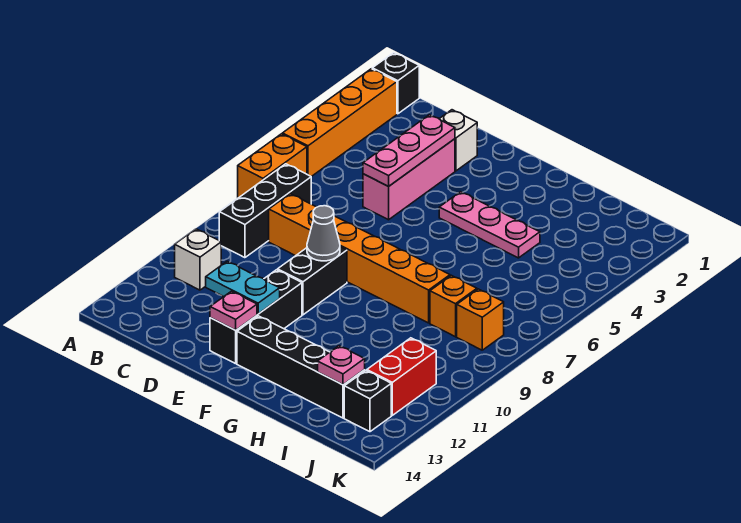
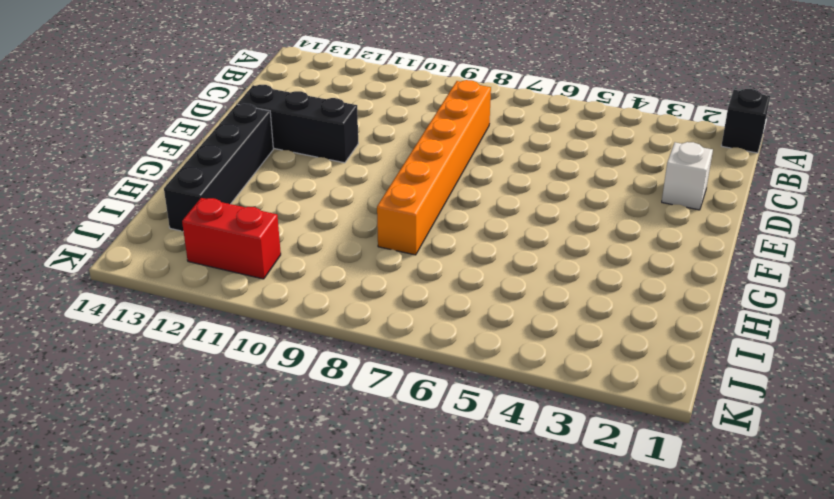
none -> orange brick A2:A5 level 1
none -> orange brick A6:A7 level 1
none -> black brick B7:B9 level 1

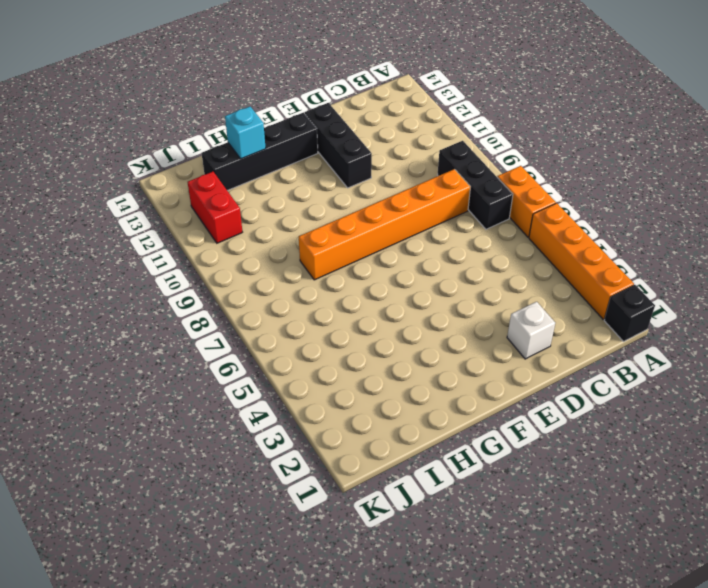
cyan brick H13 level 2 -> none
none -> white brick B11 level 1
none -> pink brick D3:D5 level 1
none -> black brick E9:E10 level 1

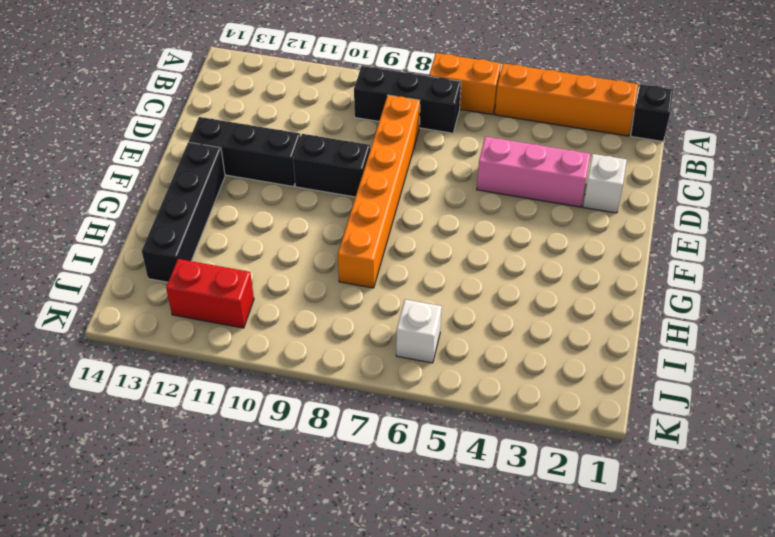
white brick J6 level 1 -> white brick B11 level 1
none -> pink plate F4:H4 level 1
none -> orange brick I8 level 1
none -> orange brick J8 level 1

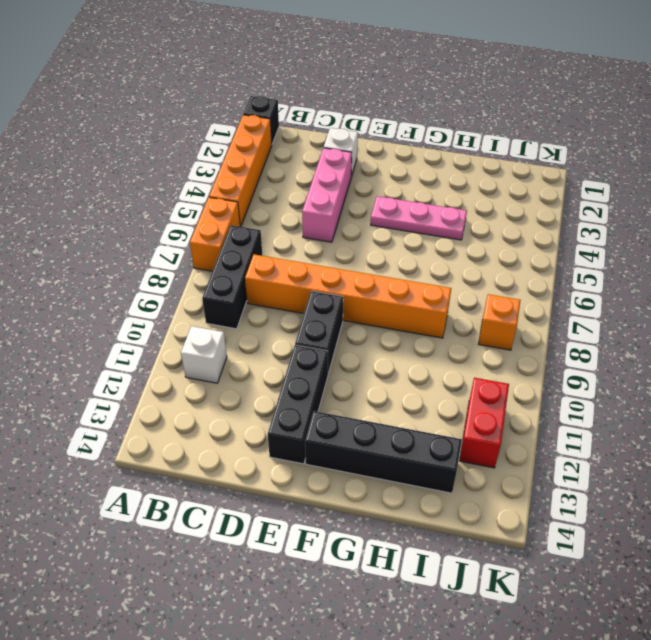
none -> orange brick I8 level 1
none -> black brick J13 level 1
none -> pink plate D3:D5 level 2

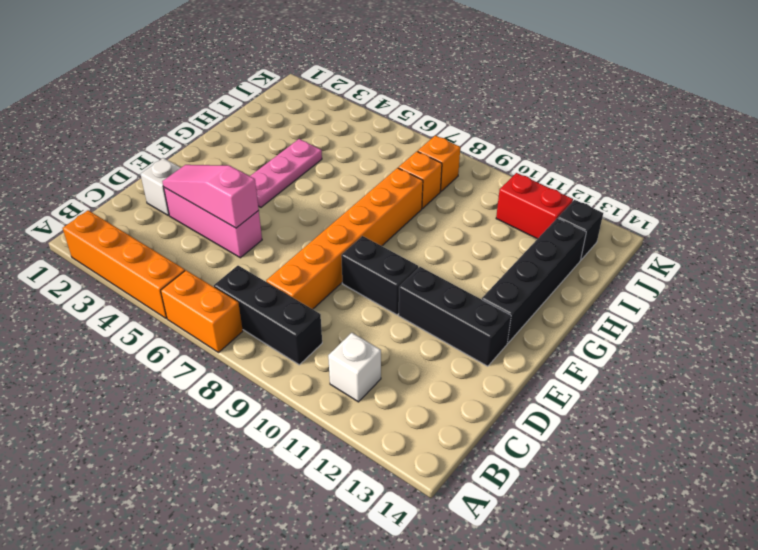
pink slope D3:D5 level 2 top 5 -> pink plate D3:D5 level 2
none -> black brick A1 level 1
none -> cyan plate D12:E12 level 2
none -> grey cone E9 level 2

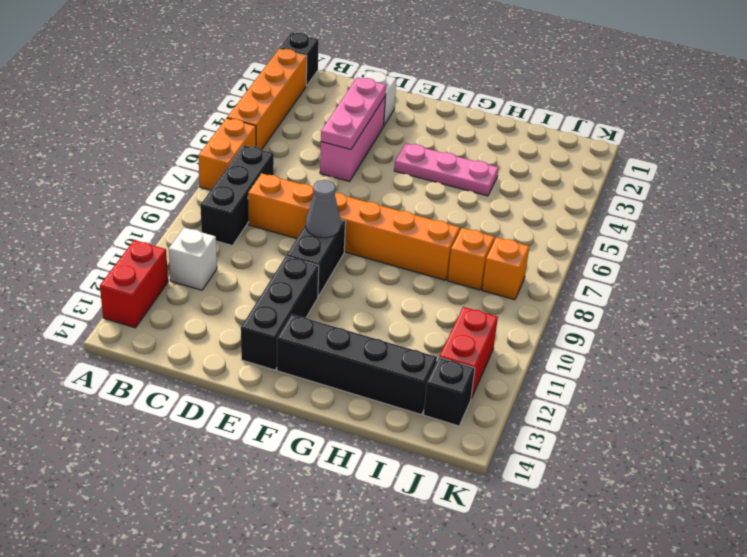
red brick A12:A13 level 1 -> none
none -> cyan plate D12:E12 level 2
none -> pink plate E13 level 2
none -> pink plate I13 level 2

